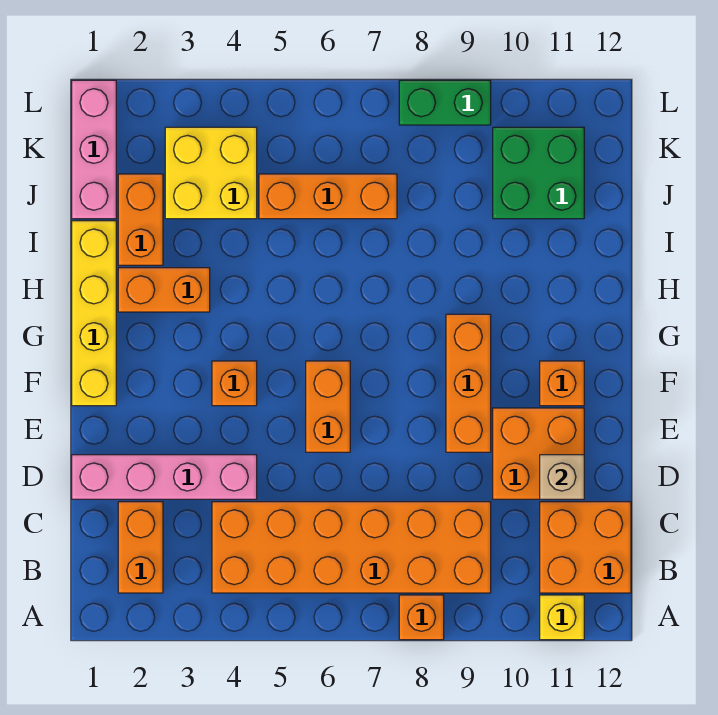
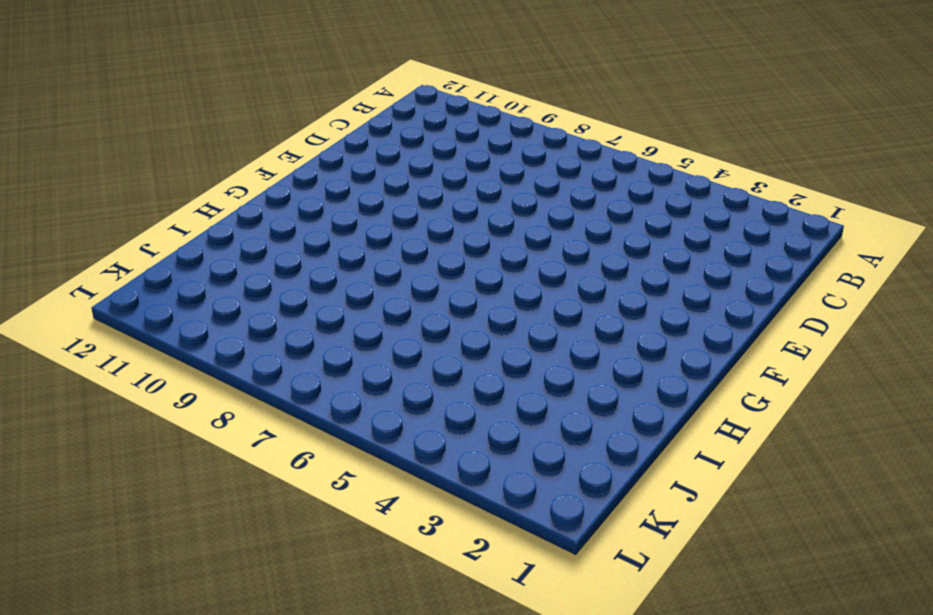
none -> orange brick A8 level 1
none -> yellow brick A11 level 1
none -> orange brick B2:C2 level 1

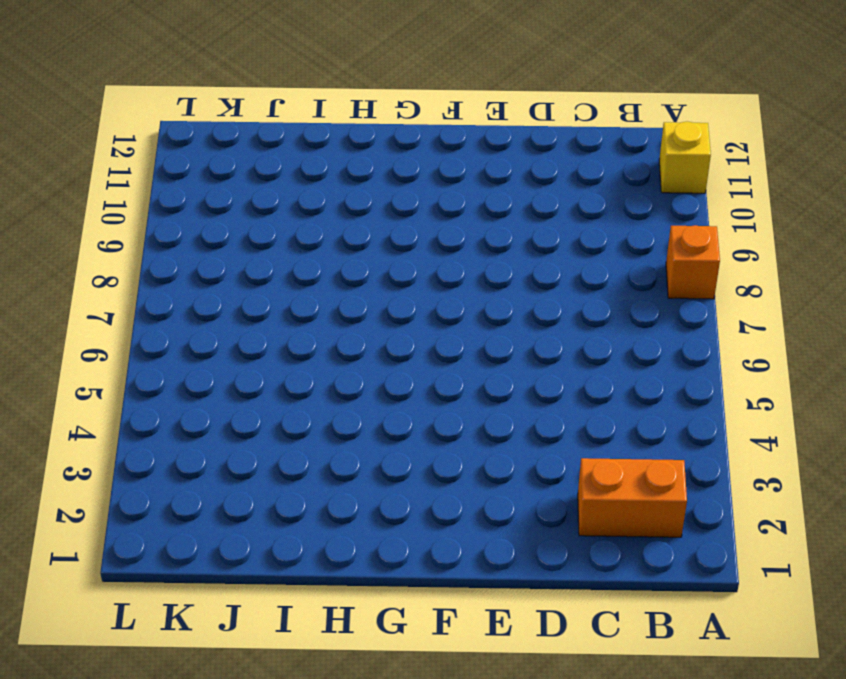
none -> orange brick B4:C9 level 1
none -> orange brick B11:C12 level 1
none -> pink brick D1:D4 level 1

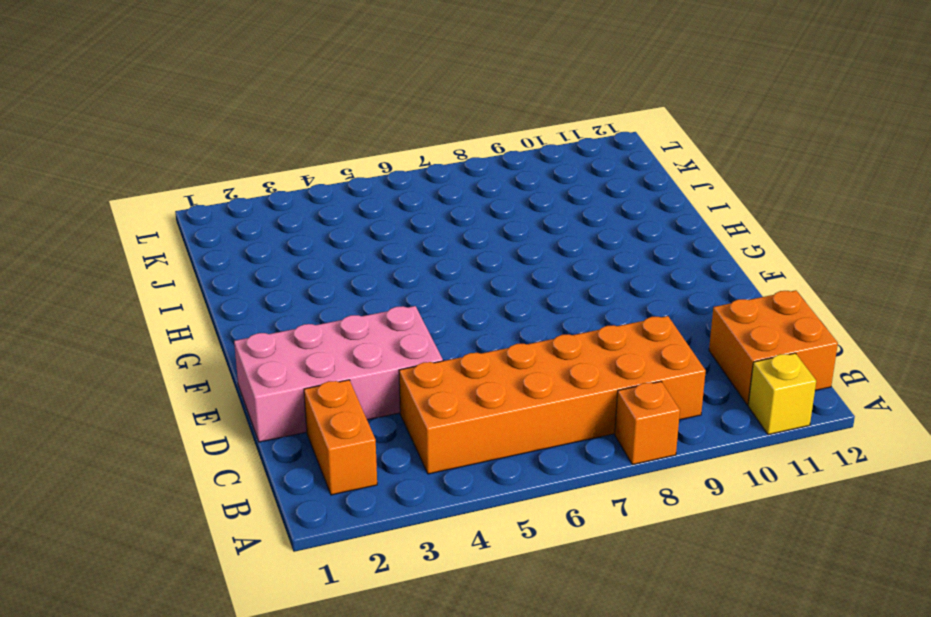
pink brick D1:E4 level 1 -> pink brick D1:D4 level 1
none -> orange brick D10:E11 level 1
none -> orange brick E6:F6 level 1
none -> orange brick E9:G9 level 1

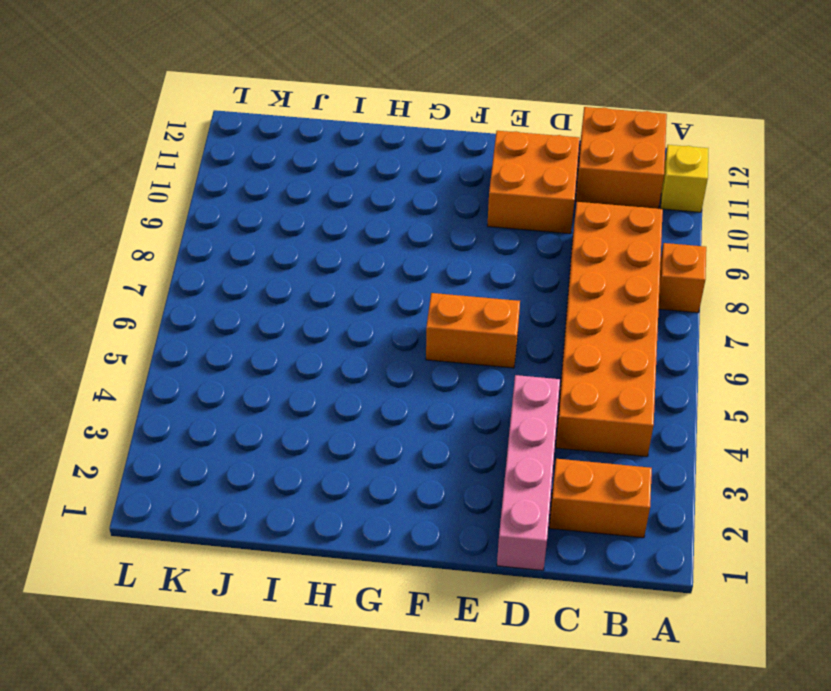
none -> orange brick E9:G9 level 1
none -> yellow brick F1:I1 level 1
none -> orange brick F4 level 1

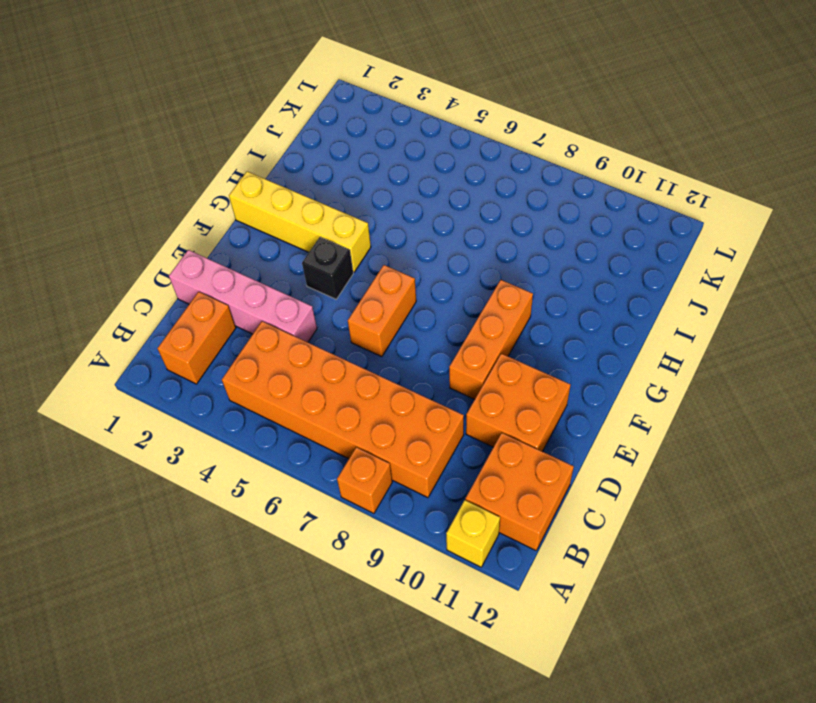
black brick F4 level 1 -> orange brick F4 level 1
yellow brick G1:G4 level 1 -> yellow brick F1:I1 level 1
none -> orange brick F11 level 1
none -> orange brick H2:H3 level 1
none -> orange brick I2:J2 level 1

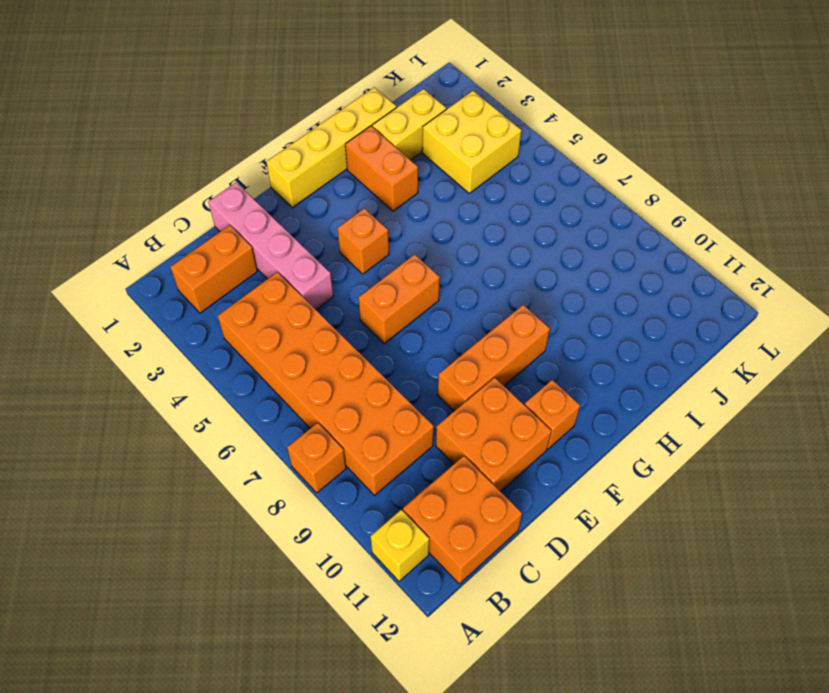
yellow brick I2:J2 level 1 -> orange brick I2:J2 level 1
none -> pink brick J1:L1 level 1
none -> orange brick J5:J7 level 1
none -> green brick J10:K11 level 1

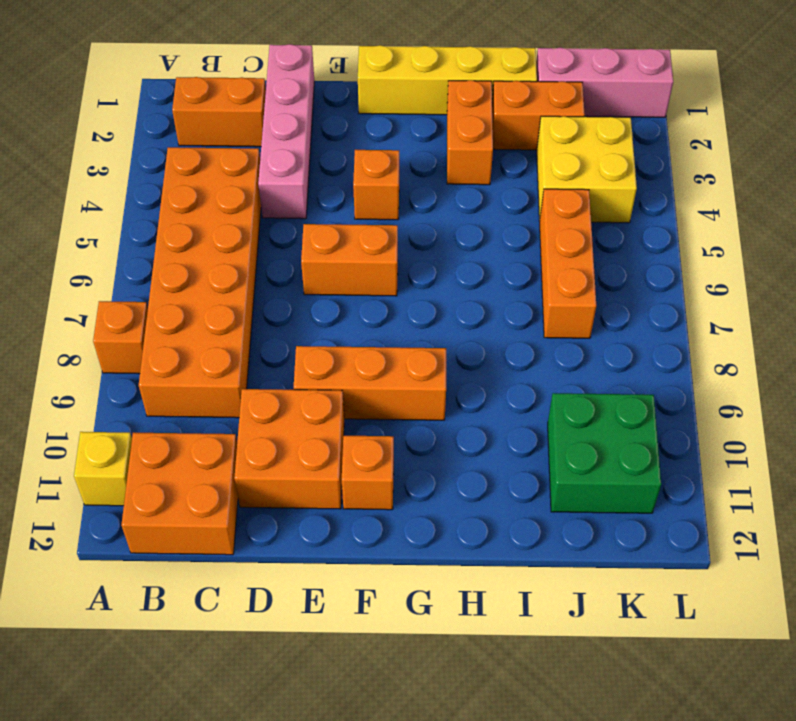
none -> green brick L8:L9 level 1
none -> tan brick D11 level 2

